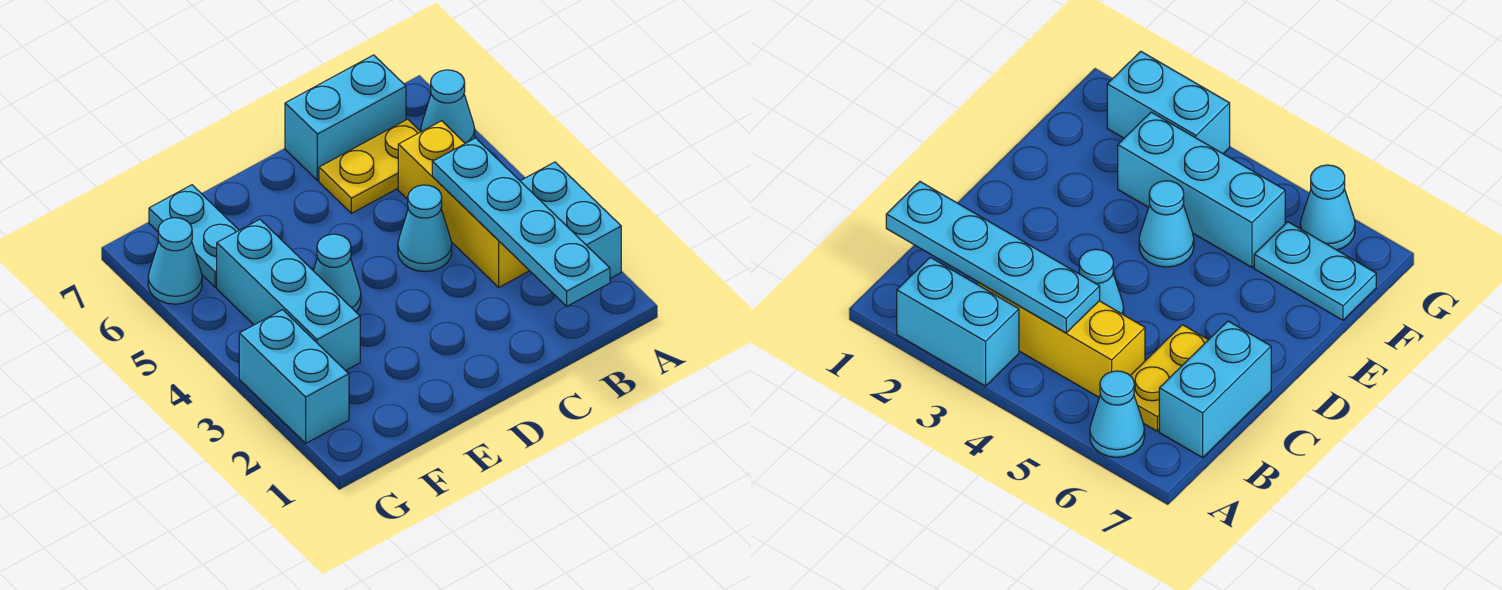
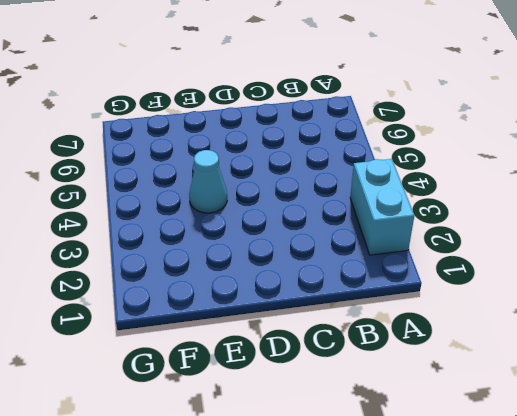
none -> cyan cone A6 level 1
none -> yellow brick B3:B5 level 1
none -> yellow plate B6:C6 level 1

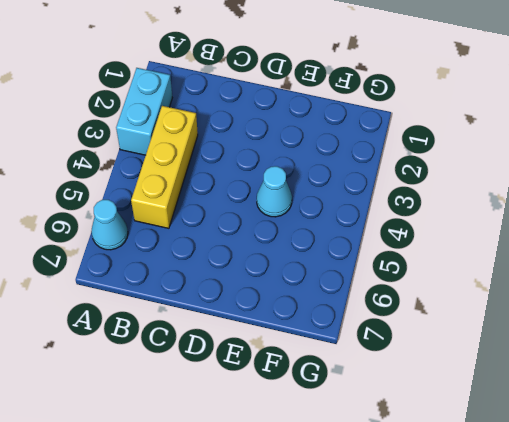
none -> yellow plate B6:C6 level 1
none -> cyan brick B7:C7 level 1
none -> cyan cone C4 level 1

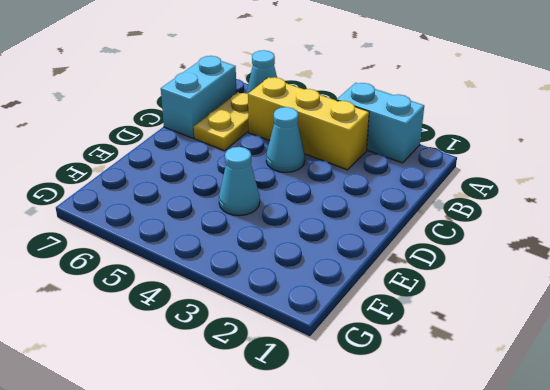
none -> cyan brick F3:F5 level 1
none -> cyan plate F6:F7 level 1
none -> cyan brick G2:G3 level 1

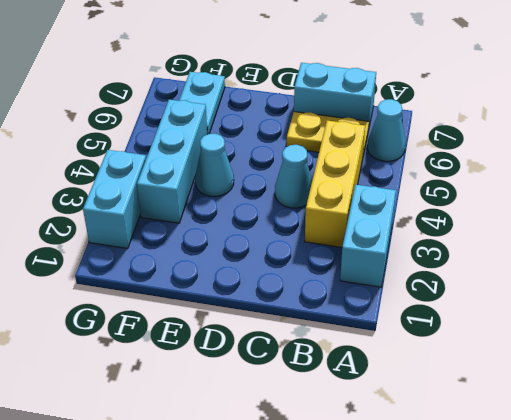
none -> cyan cone G6 level 1
none -> cyan plate B1:B4 level 2

